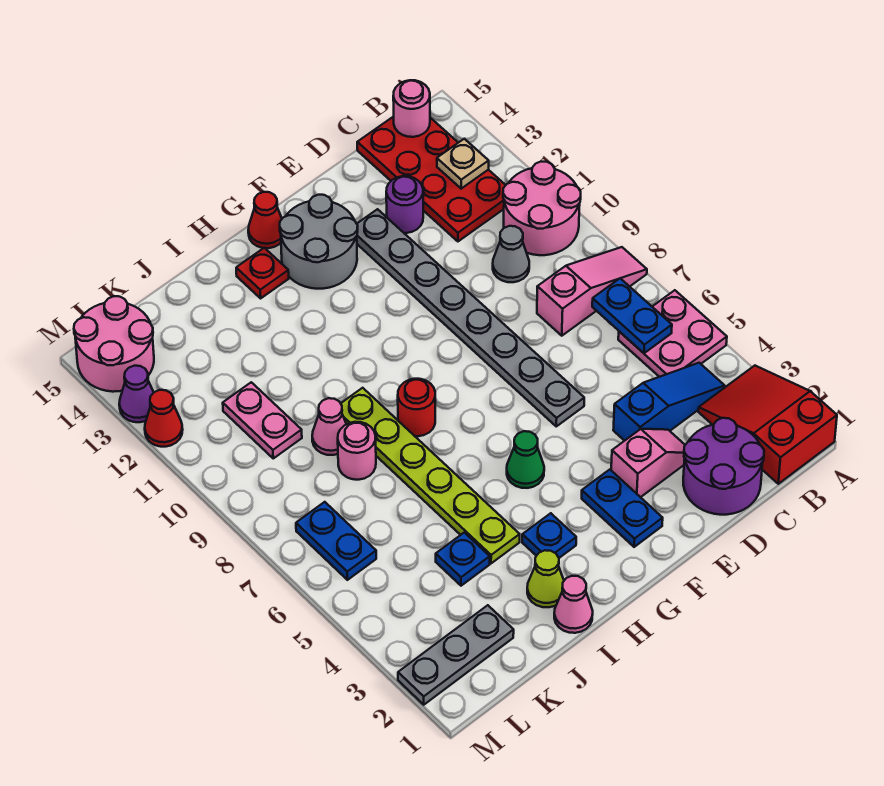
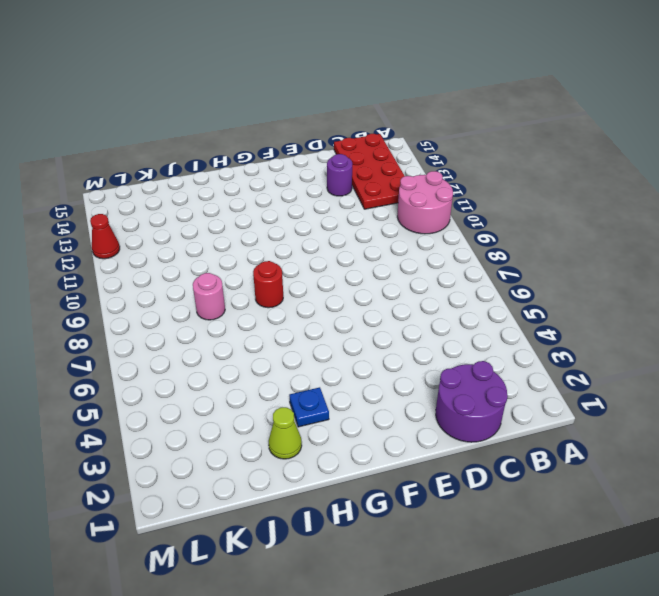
none -> red slope A1:B3 level 1 top 1
none -> pink plate A5:B6 level 1
none -> pink slope A8:C8 level 1 top C
none -> blue slope B4:D4 level 1 top D

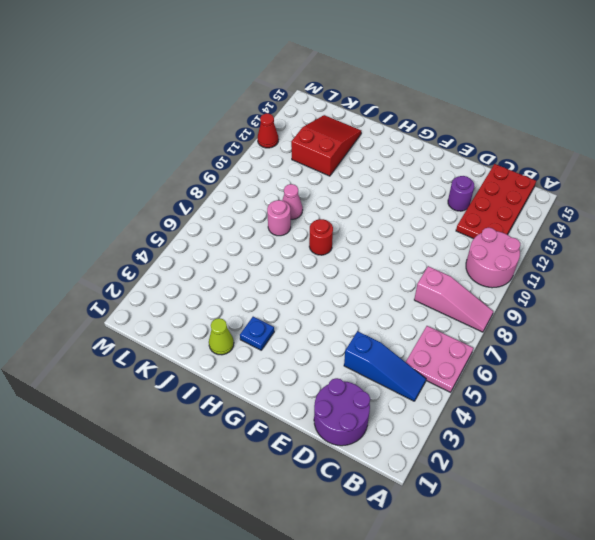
red slope J12:K14 level 1 top 12 -> red slope A1:B3 level 1 top 1
none -> grey cone C10 level 1
none -> pink slope D3:E3 level 1 top E
none -> grey plate E6:E13 level 1
none -> blue plate F2:F3 level 1

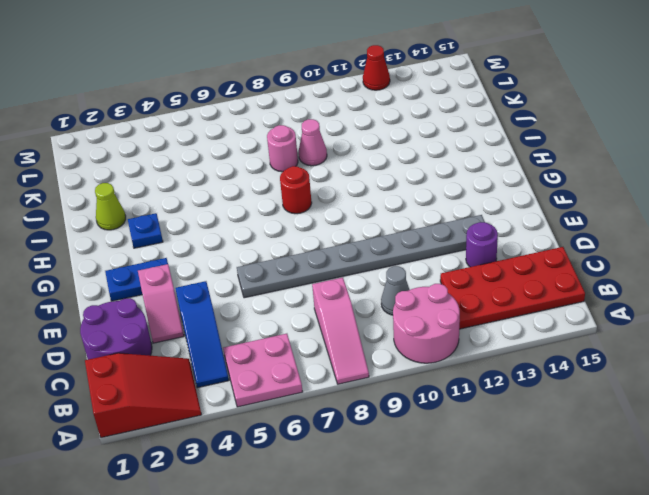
none -> grey round brick F13:G14 level 1
none -> green cone G5 level 1
none -> red cone G15 level 1
none -> red plate H14 level 1

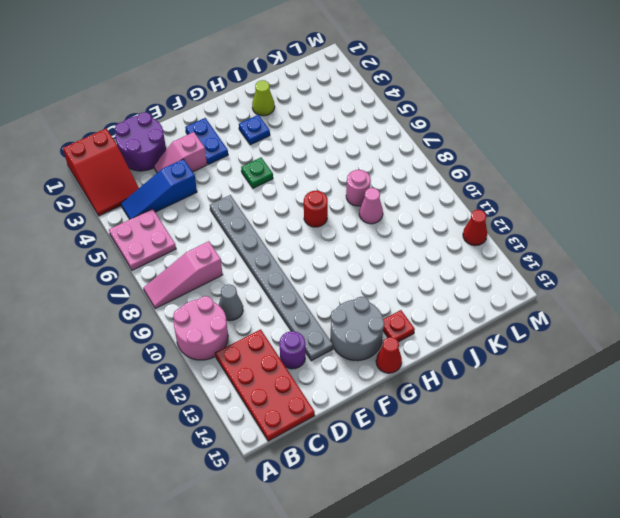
green plate G5 level 1 -> green cone G5 level 1
none -> pink cone I1 level 1
none -> lime plate I4:I9 level 1
none -> blue plate J4 level 1
none -> grey plate K2:M2 level 1

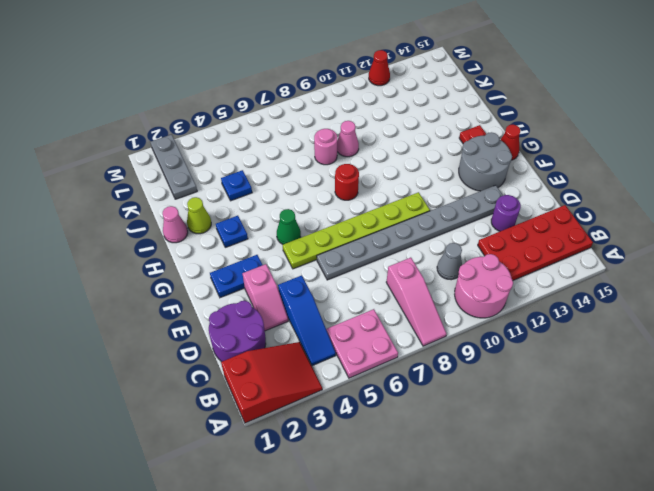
lime plate F5:F10 level 1 -> lime plate I4:I9 level 1
none -> pink plate K10:K11 level 1
none -> blue plate L6:L7 level 1
none -> pink round brick L14:M15 level 1
none -> purple cone M13 level 1

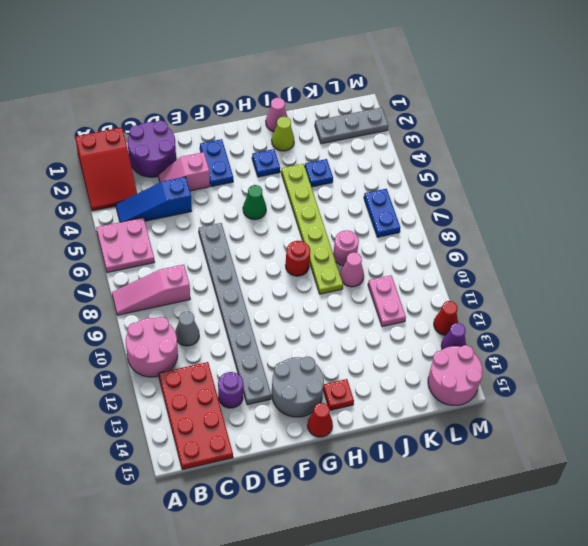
none -> blue plate B6:B7 level 2
none -> tan plate B13 level 2
none -> pink round brick B15 level 2

